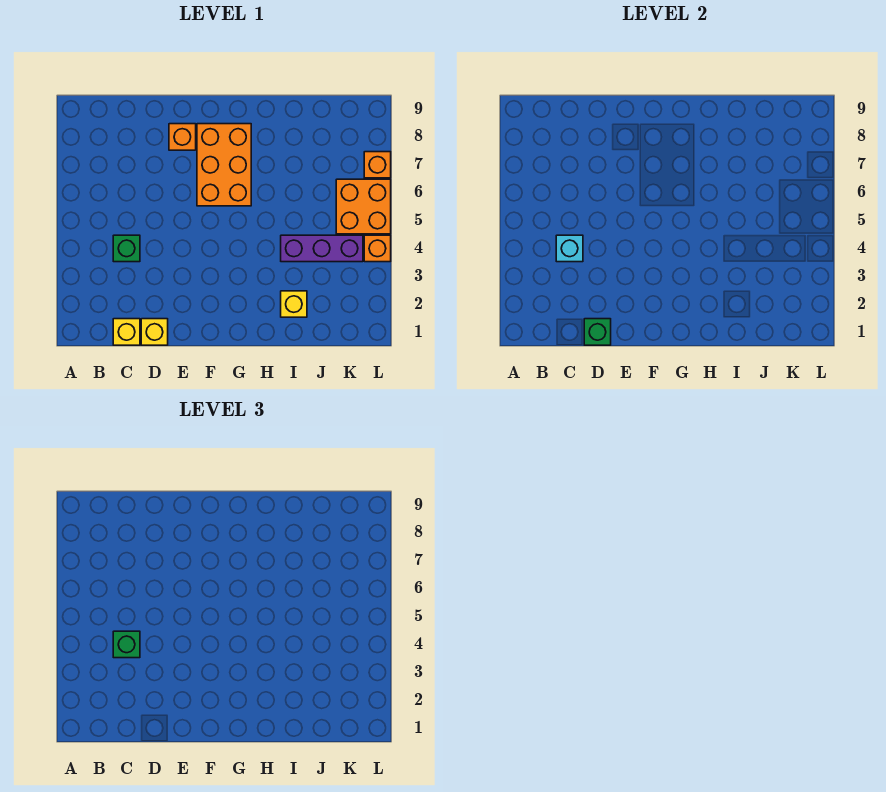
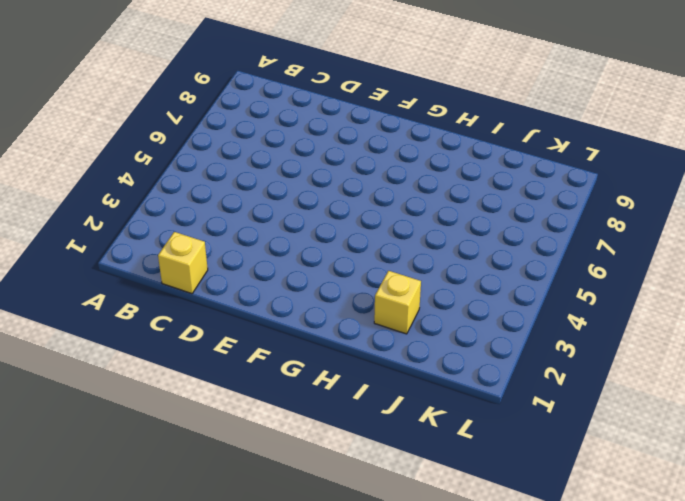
none -> green brick C4 level 1
none -> yellow brick D1 level 1
none -> orange brick E8 level 1

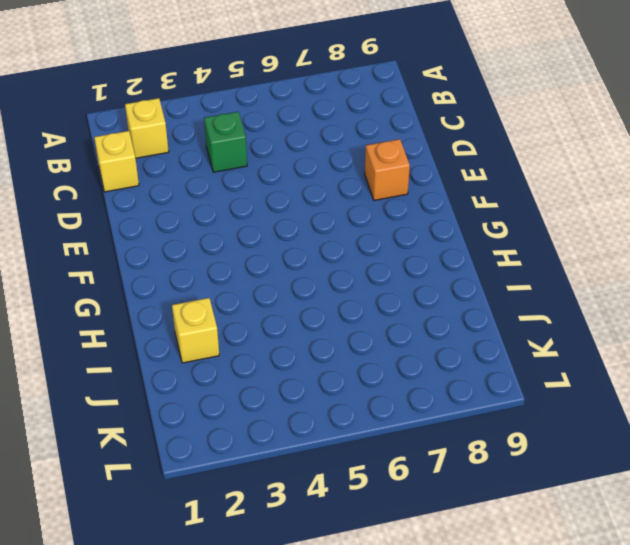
yellow brick B2 level 1 -> yellow brick D1 level 1
none -> orange brick F6:G8 level 1
none -> purple brick I4:K4 level 1
none -> orange brick K5:L6 level 1

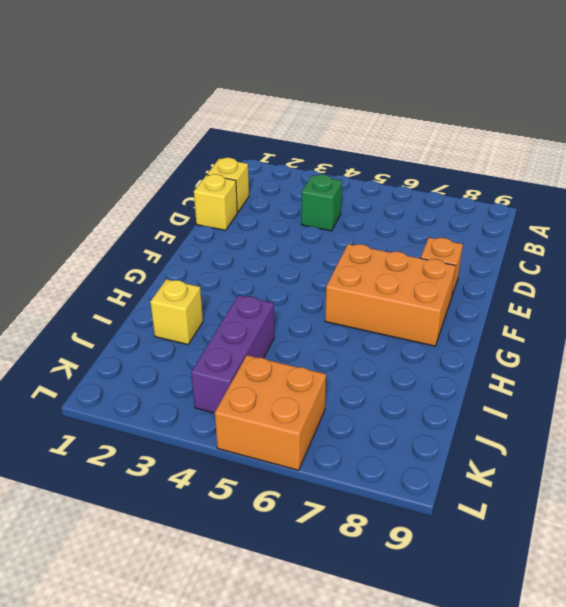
none -> orange brick L4 level 1
none -> orange brick L7 level 1
none -> cyan brick C4 level 2

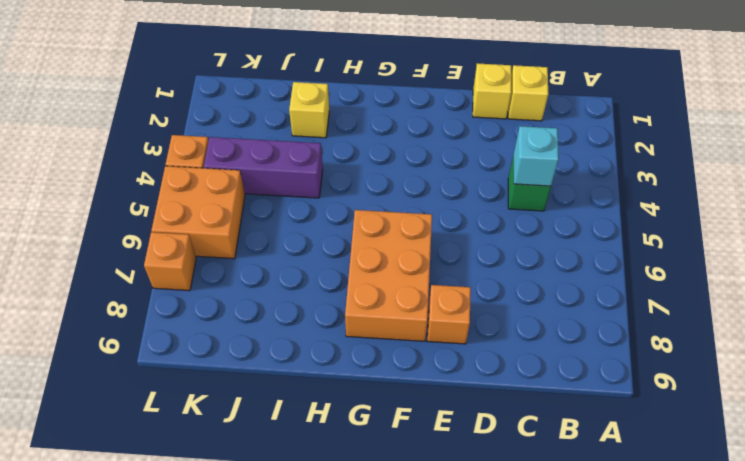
none -> green brick D1 level 2
none -> green brick C4 level 3

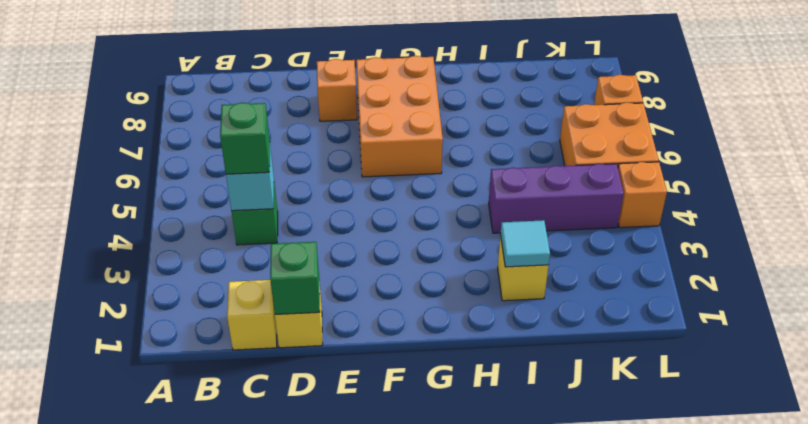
cyan tile I2 level 2 -> none

